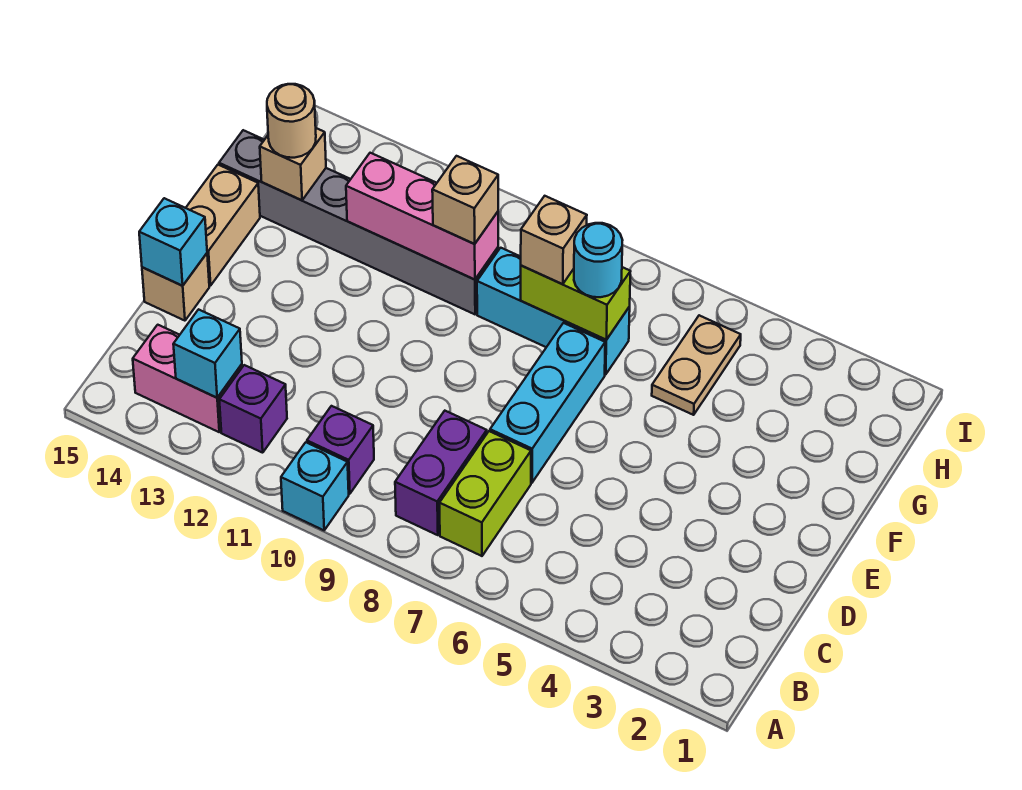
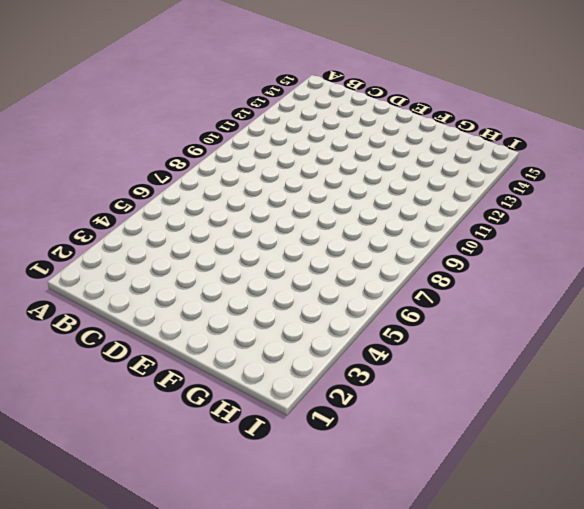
none -> cyan brick A10 level 1
none -> lime brick B7:C7 level 1
none -> purple brick B8:C8 level 1

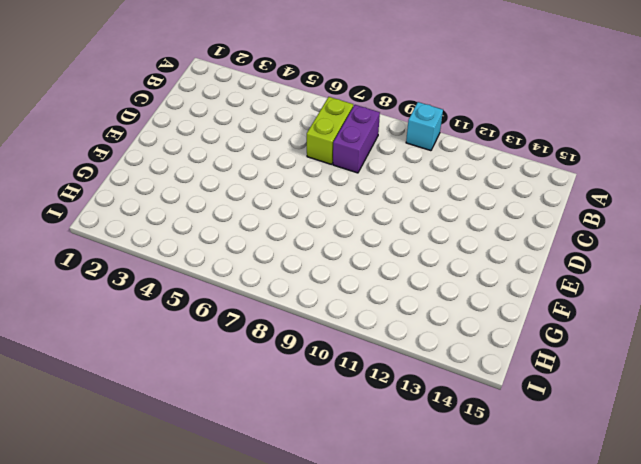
none -> purple brick B10 level 1
none -> purple brick B12 level 1
none -> pink brick B13:B14 level 1

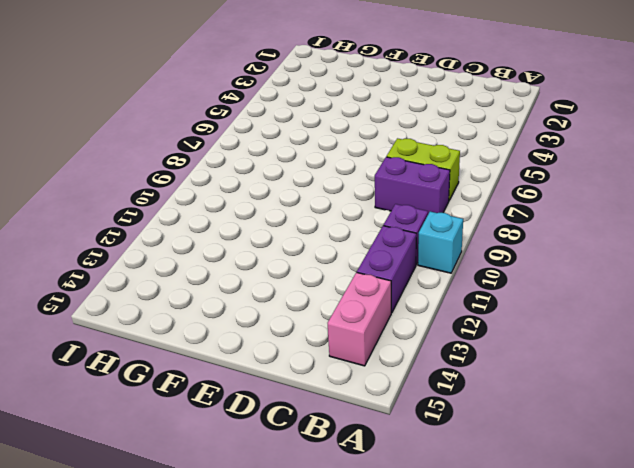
purple brick B11:B12 level 1 -> purple brick B12 level 1
none -> cyan brick D7:F7 level 1
none -> tan brick D15 level 1
none -> tan brick E15:F15 level 1

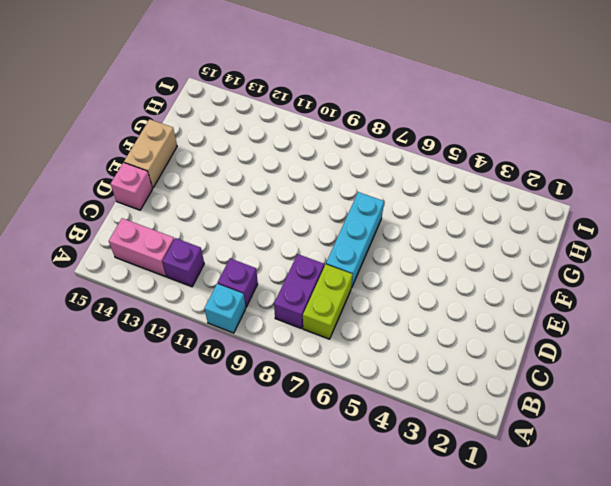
pink brick D15 level 1 -> tan brick D15 level 1
none -> tan plate G5:H5 level 1
none -> cyan brick G7:G9 level 1
none -> grey brick G10:G15 level 1

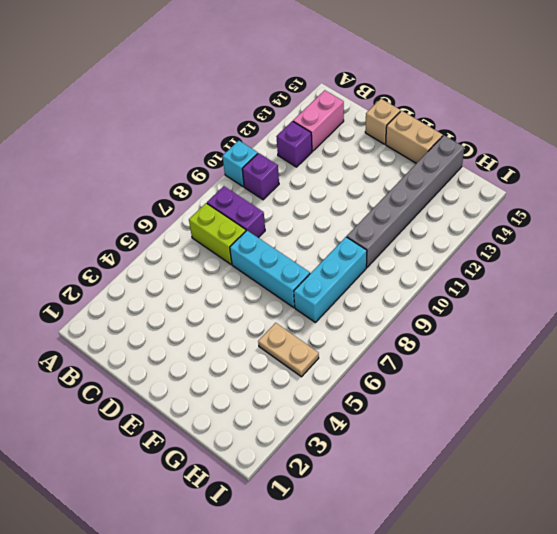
none -> cyan brick B13 level 2
none -> cyan brick D15 level 2
none -> lime brick G7:G8 level 2

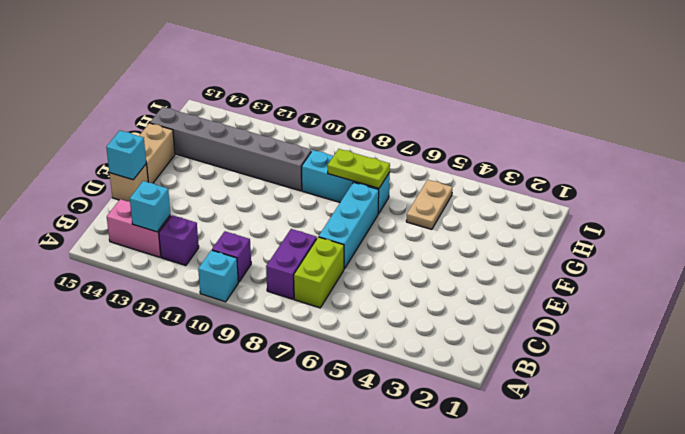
lime plate G7:G8 level 2 -> lime brick G7:G8 level 2
none -> pink brick G10:G12 level 2
none -> tan brick G14 level 2
none -> cyan round brick G7 level 3

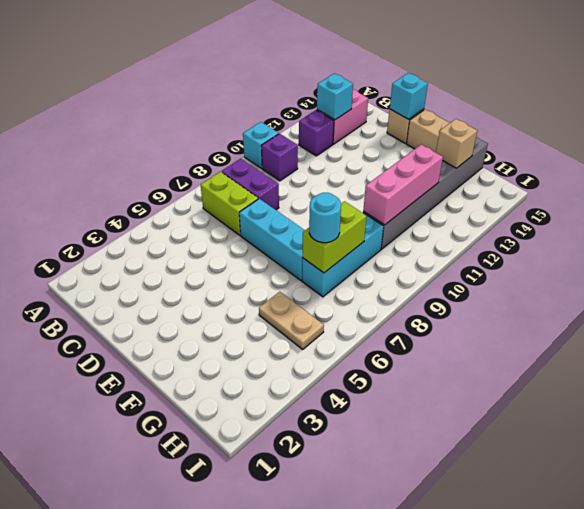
none -> tan brick G8 level 3
none -> tan brick G10 level 3
none -> tan round brick G14 level 3

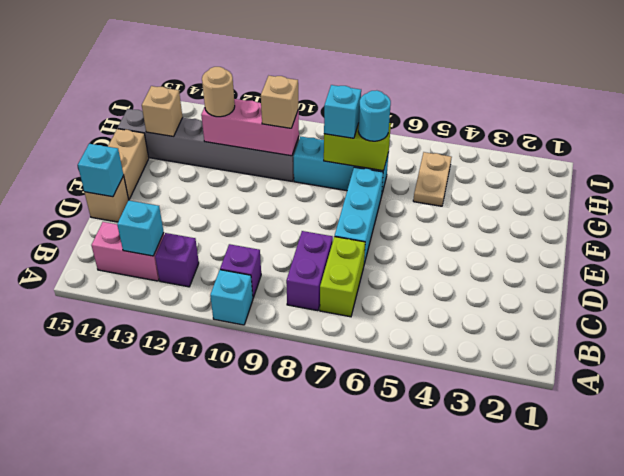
cyan brick G8 level 3 -> tan brick G8 level 3
tan round brick G12 level 3 -> tan round brick G14 level 3

